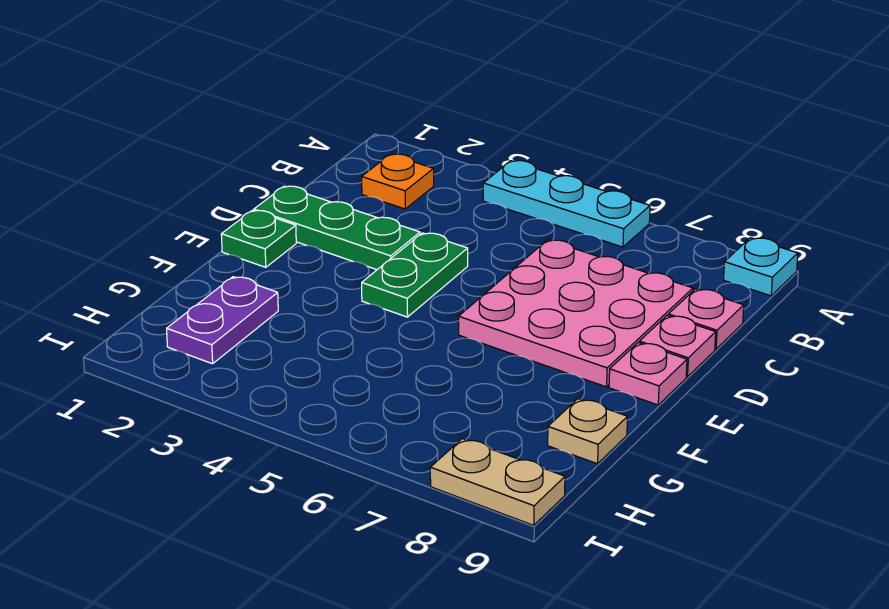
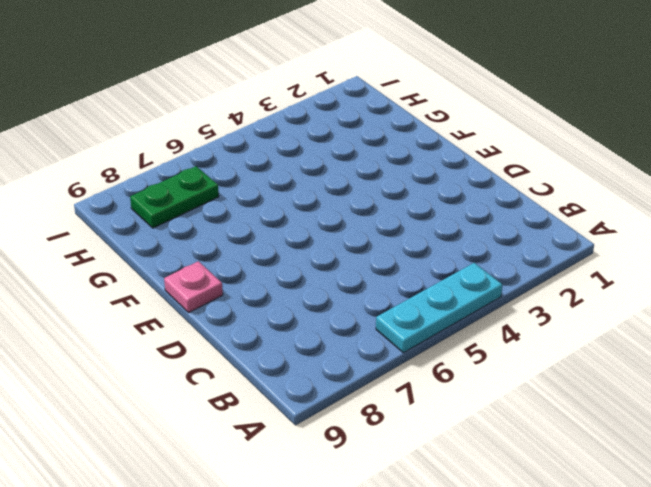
green plate H7:H8 level 1 -> green plate D4:E4 level 1
none -> cyan plate A9 level 1
none -> orange plate B2 level 1
none -> pink plate C6:E8 level 1

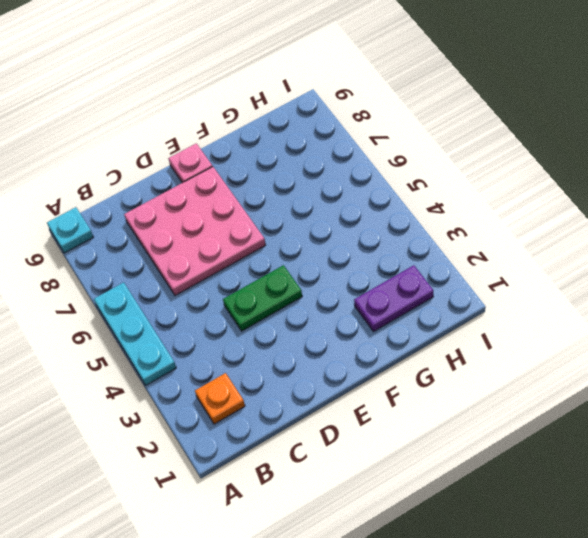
none -> pink plate C9 level 1
none -> green plate D1:D3 level 1
none -> pink plate D9 level 1

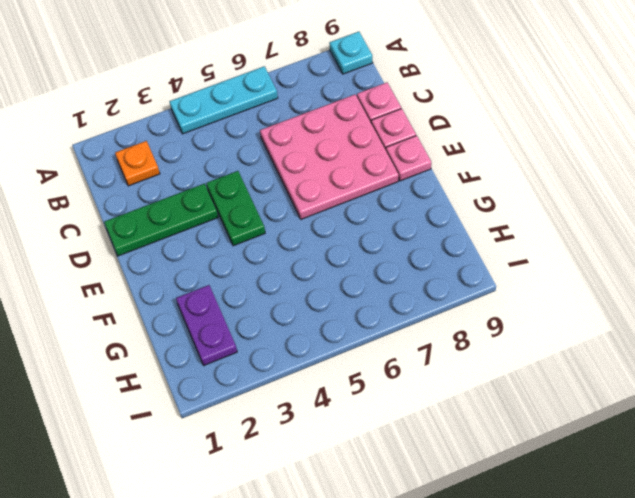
none -> green plate E1 level 1
none -> tan plate G9 level 1
none -> tan plate I8:I9 level 1

